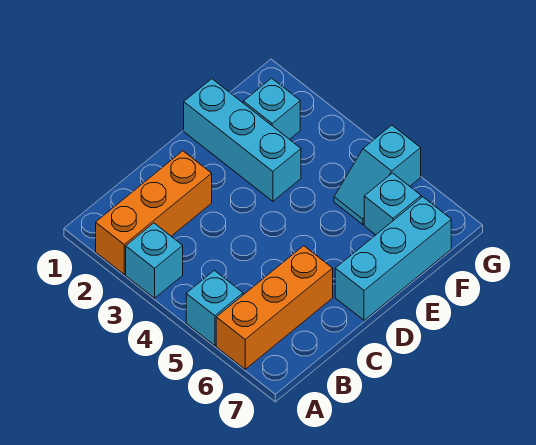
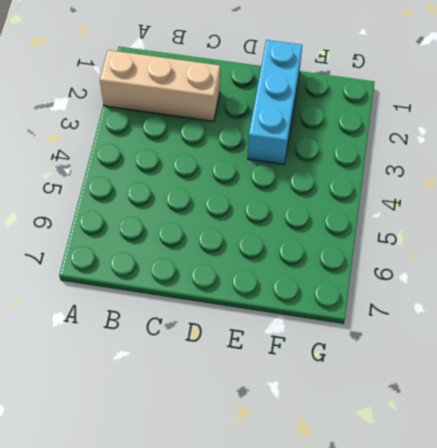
tan brick A2:C2 level 1 -> orange brick A2:C2 level 1
none -> cyan brick A3 level 1
none -> cyan brick A5 level 1

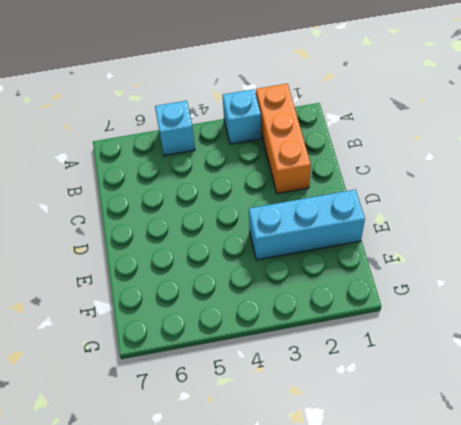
none -> orange brick A6:C6 level 1
none -> cyan brick D7:F7 level 1

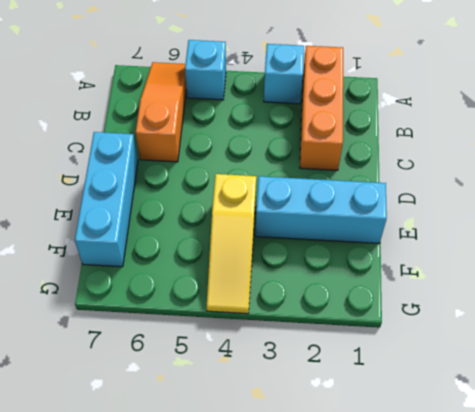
orange slope A6:C6 level 1 top C -> orange brick A6:C6 level 1
yellow slope E4:G4 level 1 top E -> none
none -> cyan brick F2 level 1
none -> cyan slope F5:G5 level 1 top G

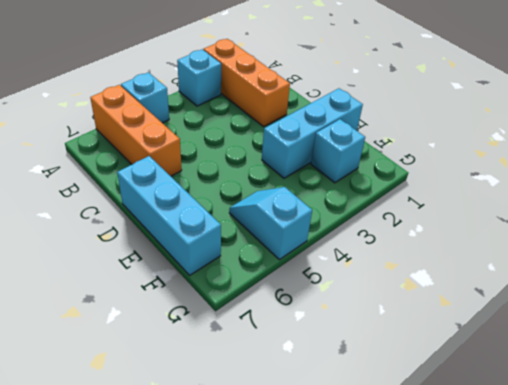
none -> cyan brick F6 level 1

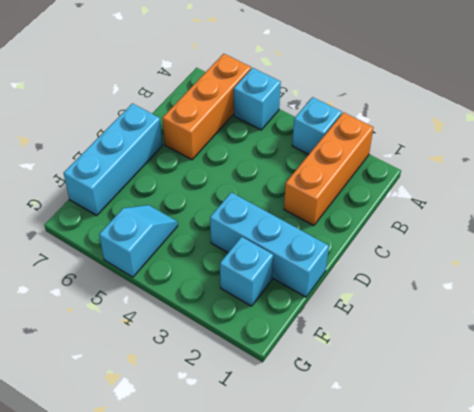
none -> cyan brick F6 level 1

